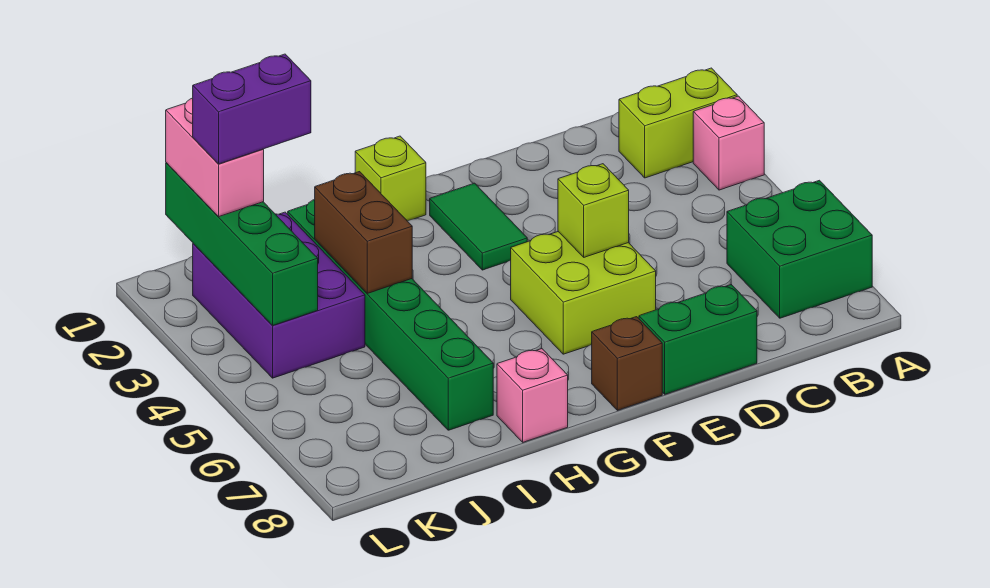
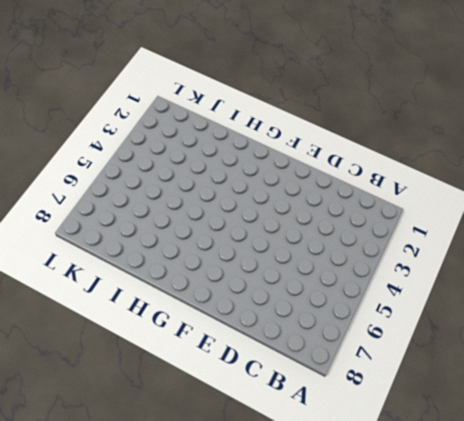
none -> lime brick A2:B2 level 1
none -> pink brick A3 level 1
none -> green brick A6:B7 level 1

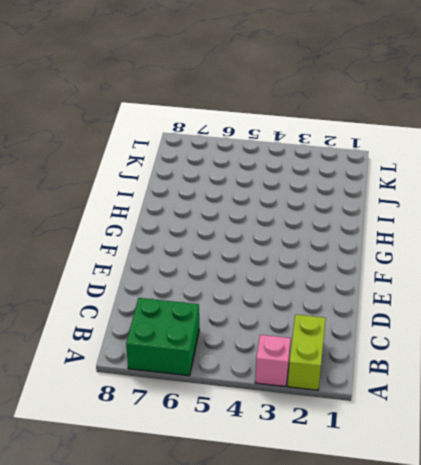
none -> green brick D8:E8 level 1
none -> lime brick E5:F6 level 1
none -> green tile F2:F3 level 1

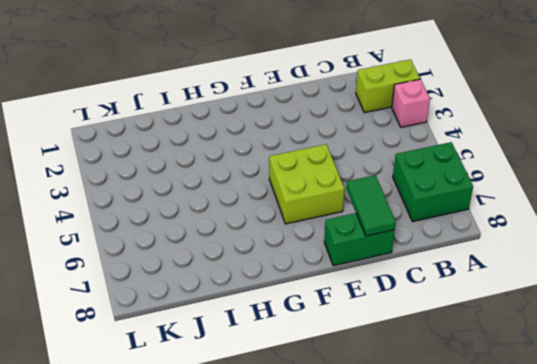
green tile D7:D8 level 2 -> green tile F2:F3 level 1
none -> brown brick F8 level 1
none -> lime brick G1 level 1
none -> pink brick H8 level 1

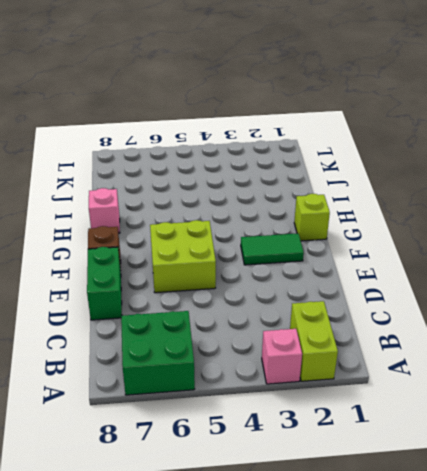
none -> green brick I2:I7 level 1
none -> purple brick J2:K4 level 1
none -> lime brick E5 level 2

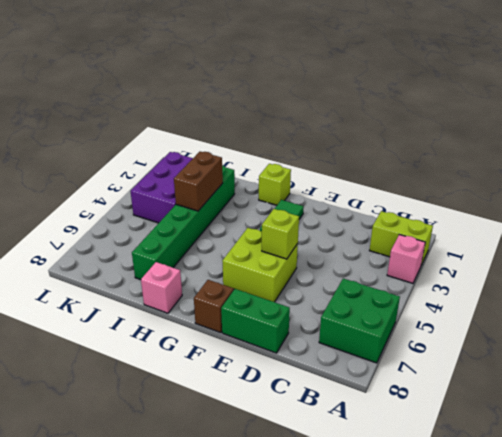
none -> green brick K1:K4 level 2
none -> pink brick K1:K2 level 3
none -> purple brick J2:K2 level 4

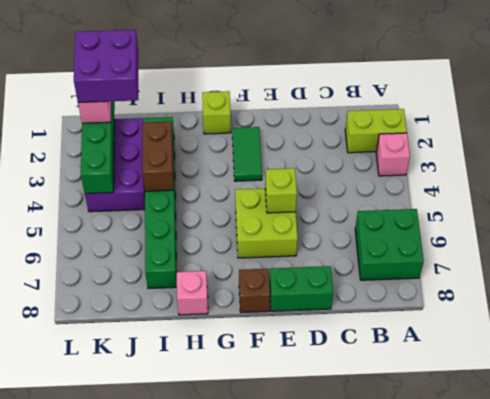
purple brick J1:K2 level 4 -> purple brick J2:K2 level 4

